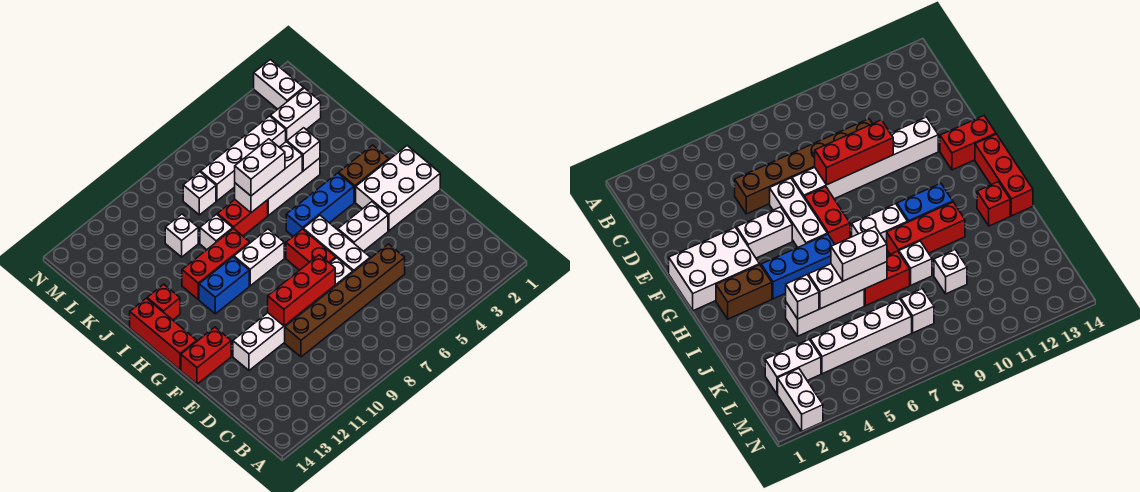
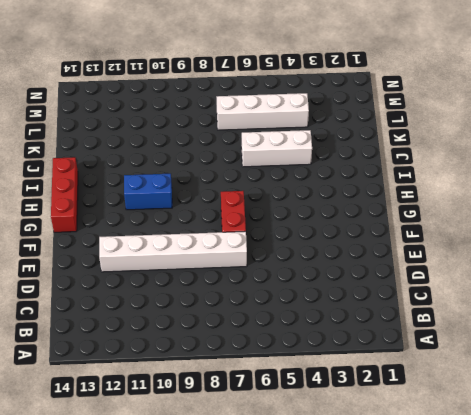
none -> brown brick D5:D10 level 1
none -> white brick E6:G6 level 1
none -> white brick F1:G3 level 1

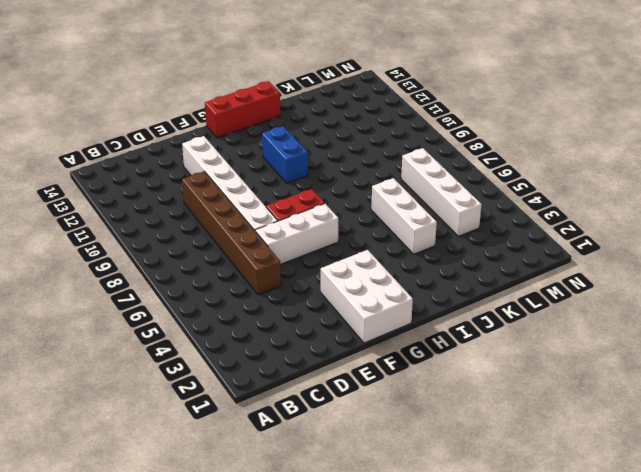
none -> white brick F4:F5 level 1
none -> red brick F13:F14 level 1
none -> brown brick H2:H3 level 1

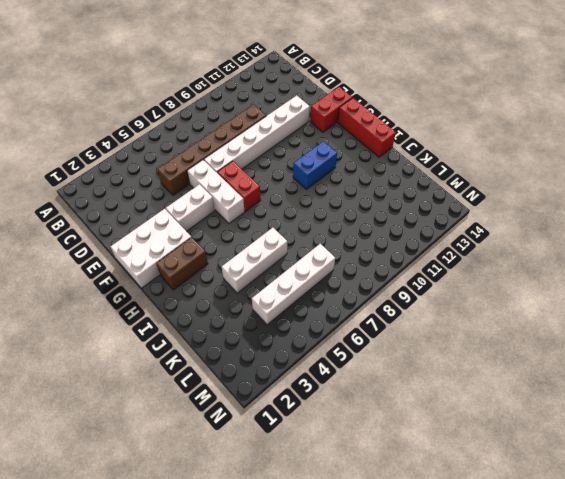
none -> blue brick H4:H6 level 1
none -> white brick H8:H9 level 1
none -> red brick I9:I11 level 1

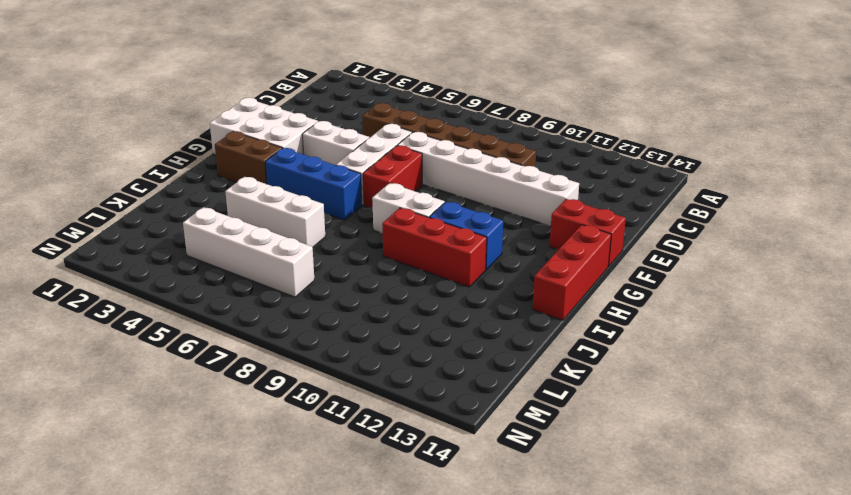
none -> red brick I13 level 1
none -> red brick J7:J8 level 1
none -> white brick J9 level 1

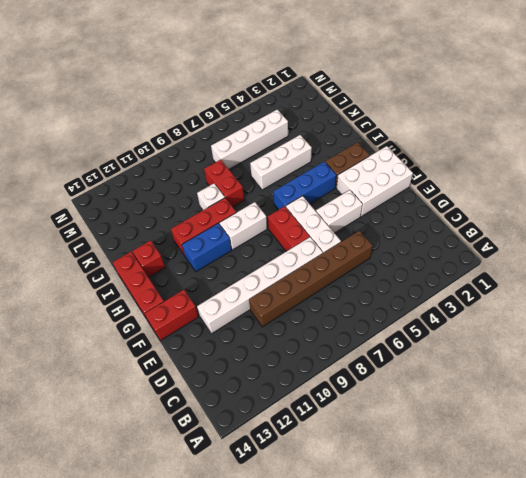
red brick J8:K8 level 1 -> red brick J7:J8 level 1
none -> white brick K10 level 1
none -> white brick L2:L3 level 1
none -> white brick L8 level 1

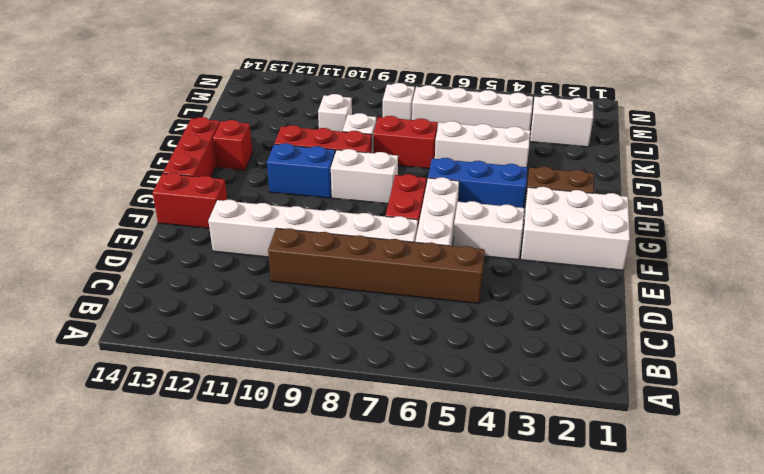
none -> white brick M2:N2 level 1
none -> red brick E8:E10 level 2
none -> white brick J4 level 2

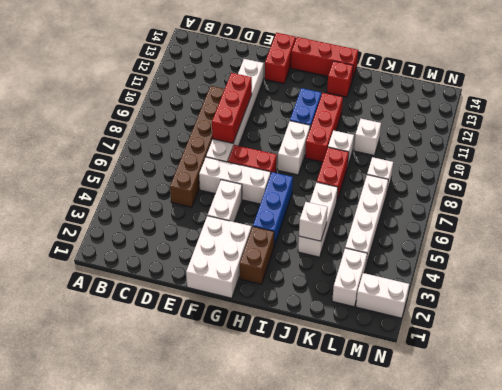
none -> white brick J5:J7 level 2
none -> white brick J6:J7 level 3

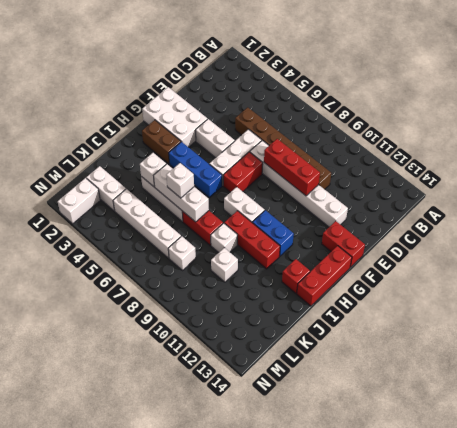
white brick J6 level 3 -> white brick J6:J7 level 3

